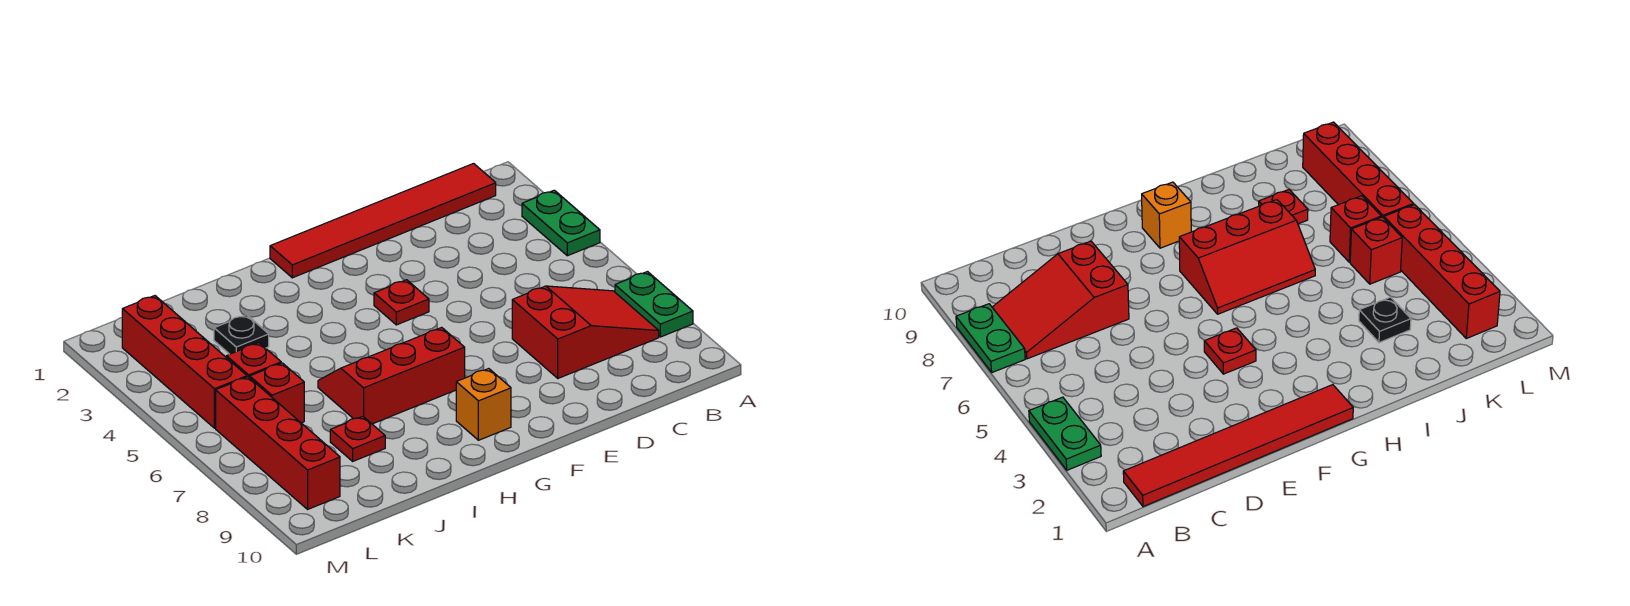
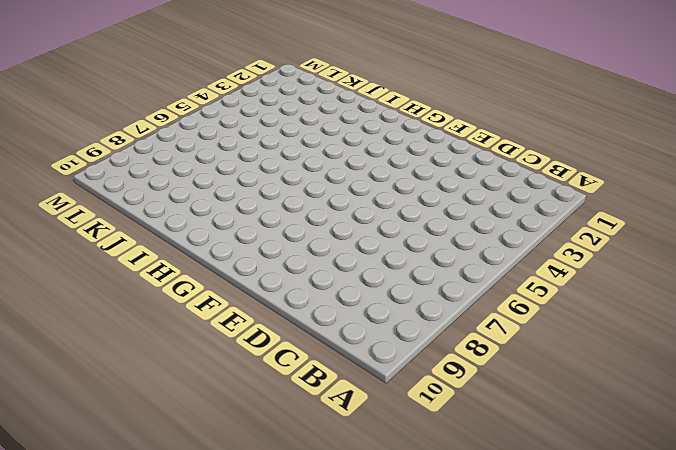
none -> green plate A3:A4 level 1
none -> green plate A7:A8 level 1
none -> red tile B1:G1 level 1

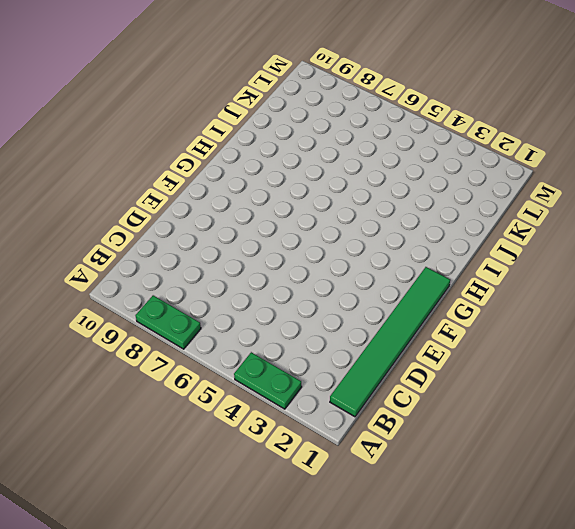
green tile B1:G1 level 1 -> red tile B1:G1 level 1
none -> red slope B7:D8 level 1 top D
none -> red plate F4 level 1
none -> red slope G6:I7 level 1 top 7

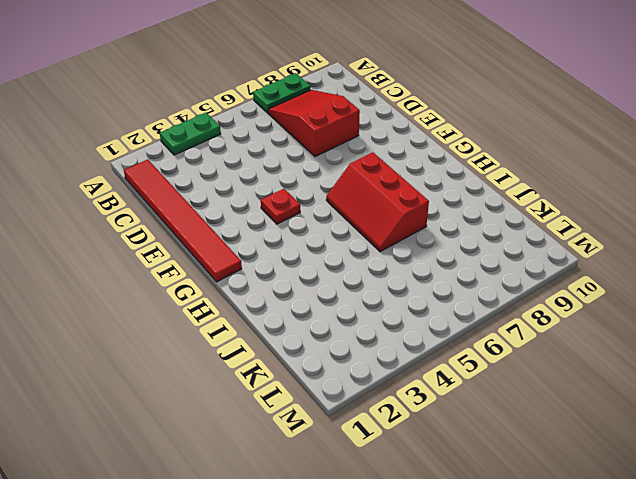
none -> orange brick G9 level 1
none -> black plate J3 level 1
none -> red plate J8 level 1

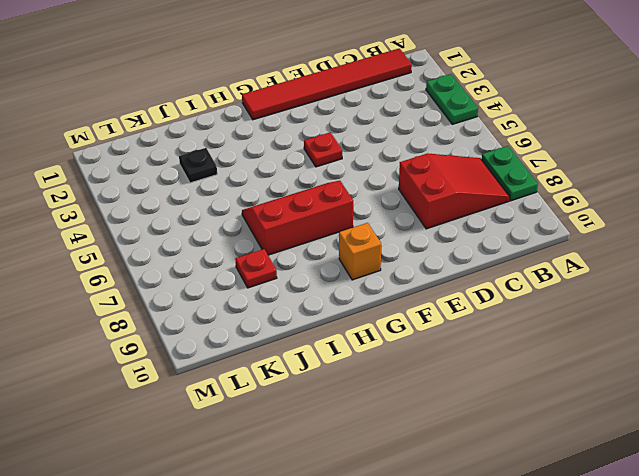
none -> red brick K5 level 1
none -> red brick K6 level 1
none -> red brick L2:L5 level 1

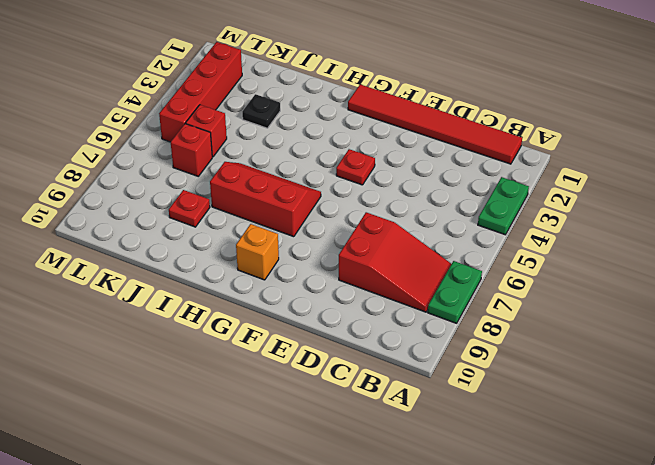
none -> red brick L6:L9 level 1

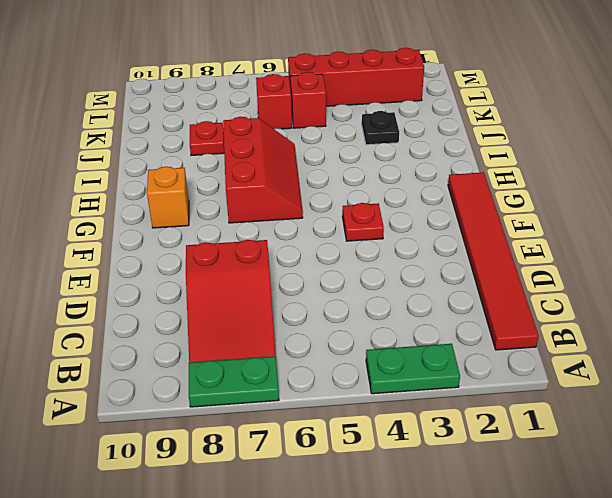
none -> red brick L6:L9 level 1

